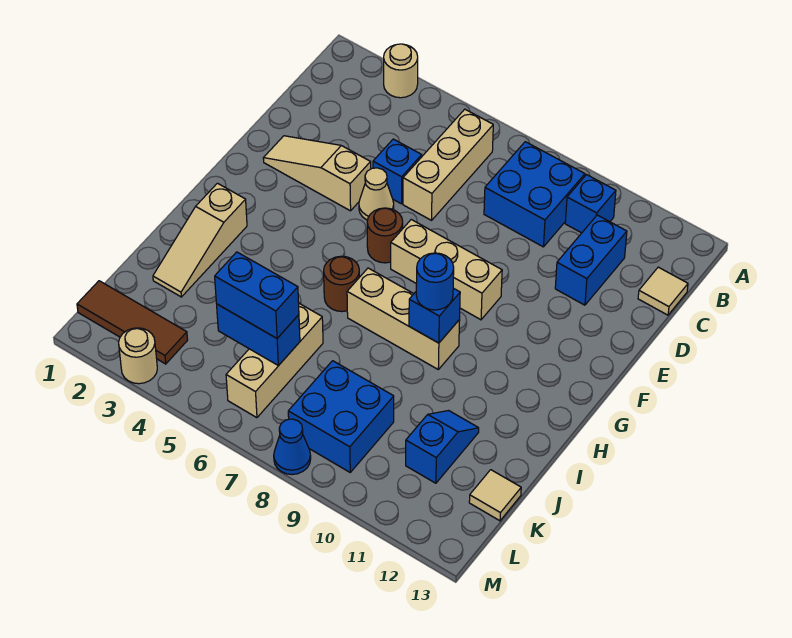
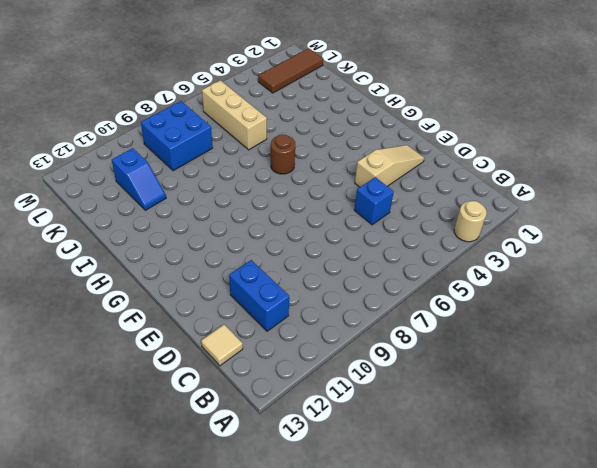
none -> tan brick B6:D6 level 1
none -> blue brick B8:C9 level 1
none -> blue brick B10 level 1

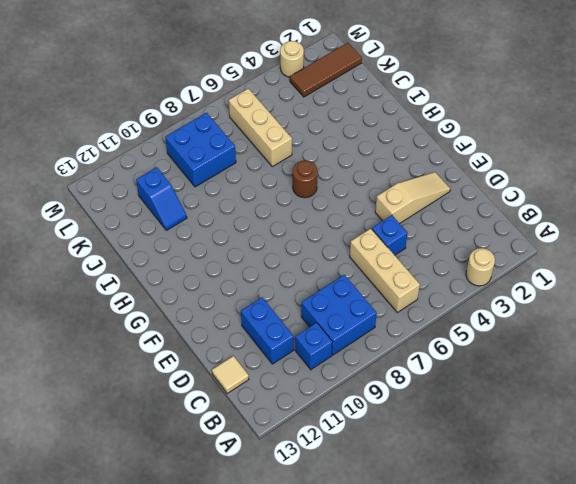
none -> tan cone E5 level 1
none -> brown round brick F6 level 1
none -> tan brick F7:F9 level 1

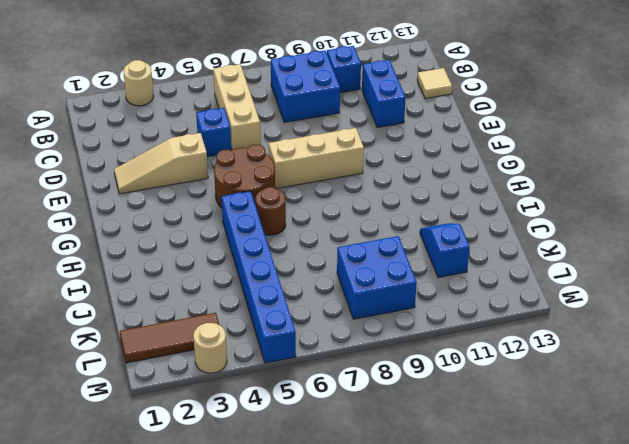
brown round brick F5:G6 level 1 -> brown round brick F6 level 1
blue brick H5:M5 level 1 -> none
none -> tan cone E5 level 1
none -> tan slope H2:J2 level 1 top H
none -> tan brick H7:H9 level 1

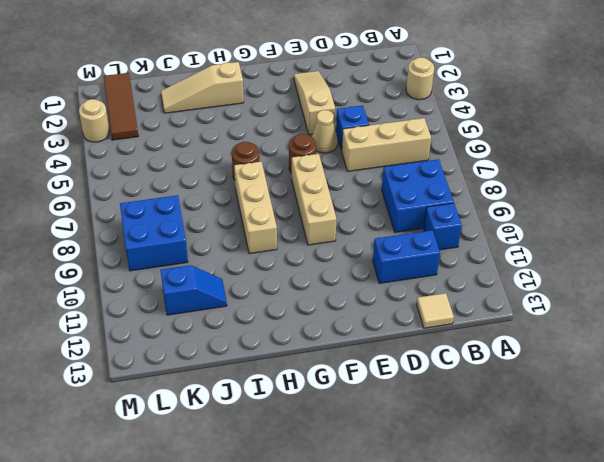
none -> tan brick J6:L6 level 1
none -> tan tile K13 level 1
none -> blue cone M8 level 1

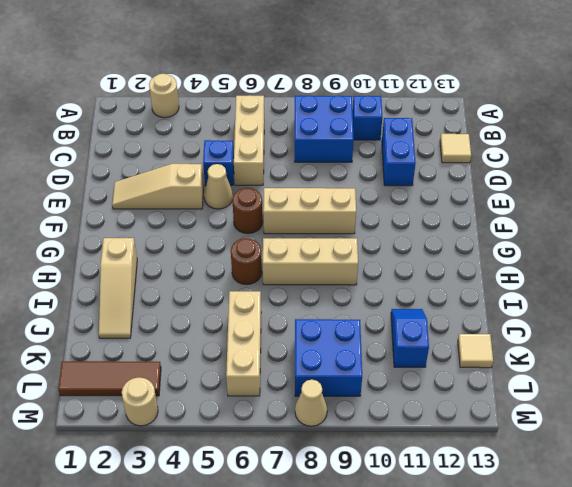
tan cone M8 level 1 -> blue cone M8 level 1
none -> blue brick H9 level 2
none -> blue brick K5:K6 level 2
none -> blue round brick H9 level 3

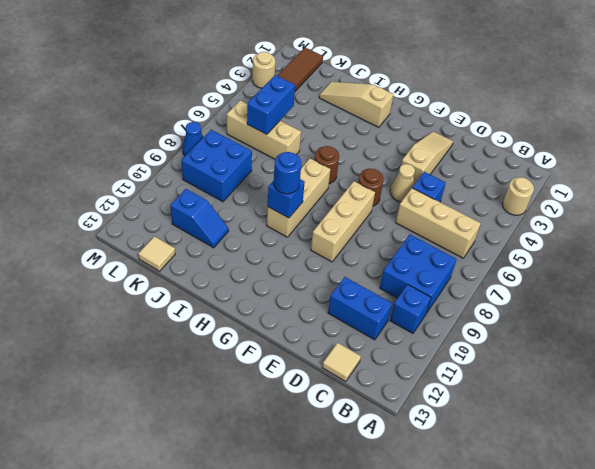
none -> blue brick K5:K6 level 3

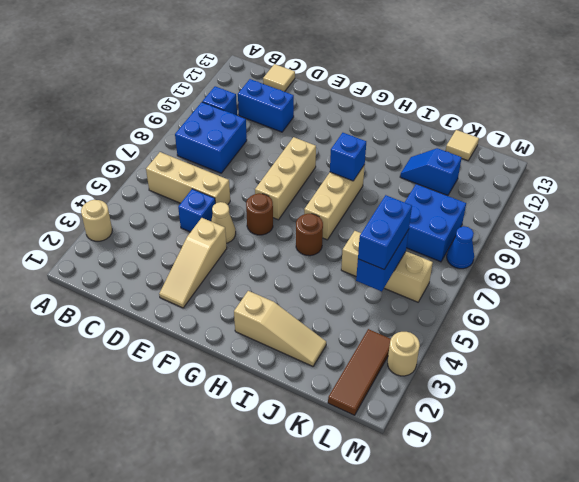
none -> blue round brick H9 level 3

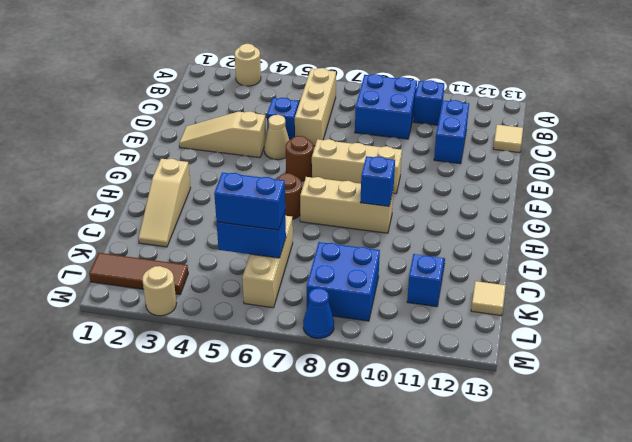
none -> blue round brick H9 level 3

